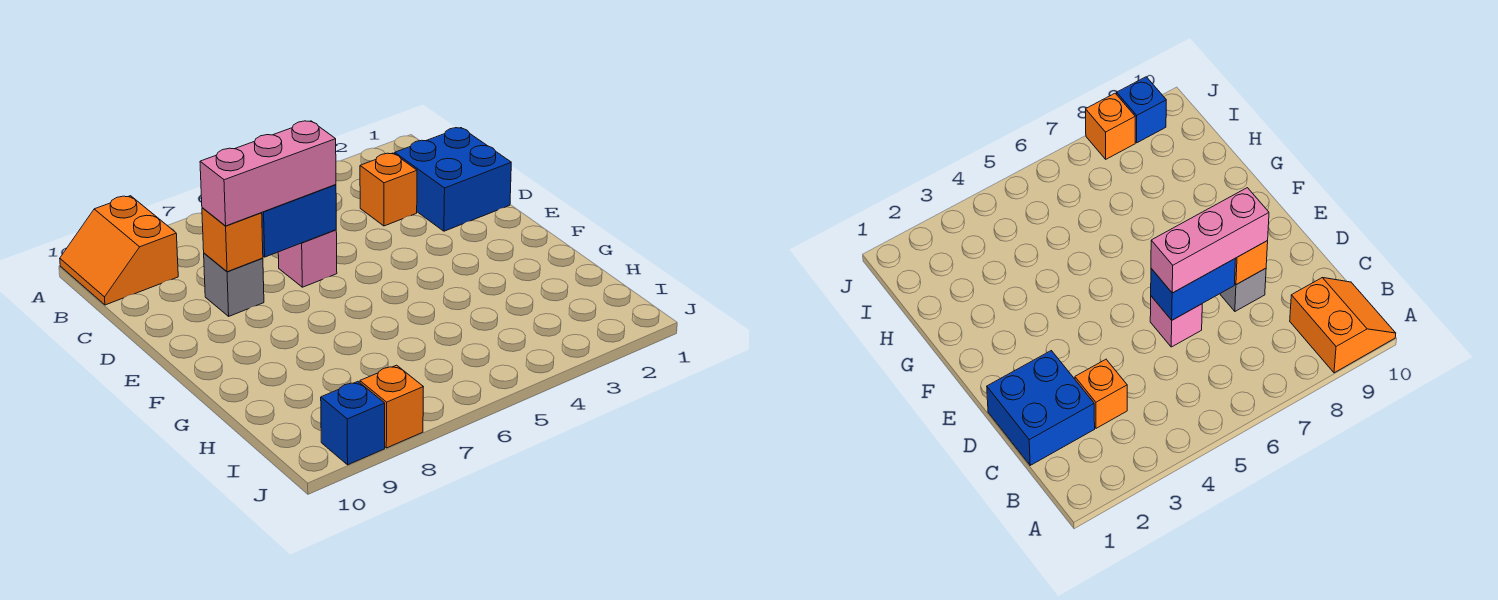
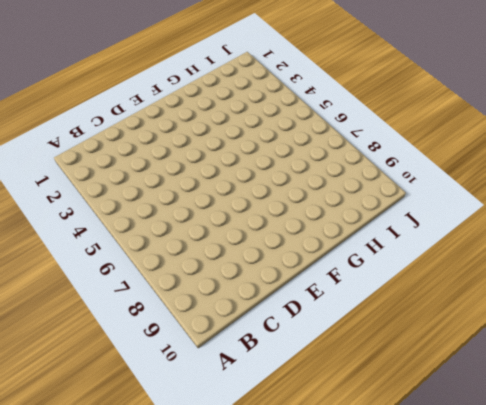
none -> orange slope A9:B10 level 1 top 9
none -> blue brick C1:D2 level 1

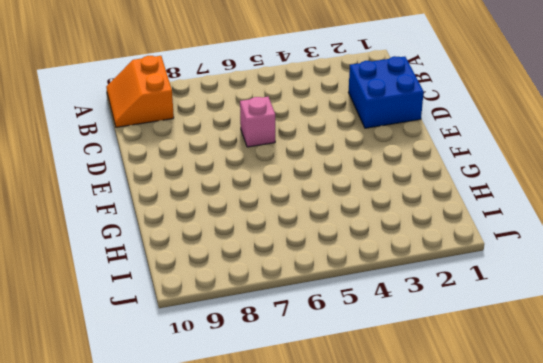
none -> orange brick C3 level 1
none -> grey brick D8 level 1

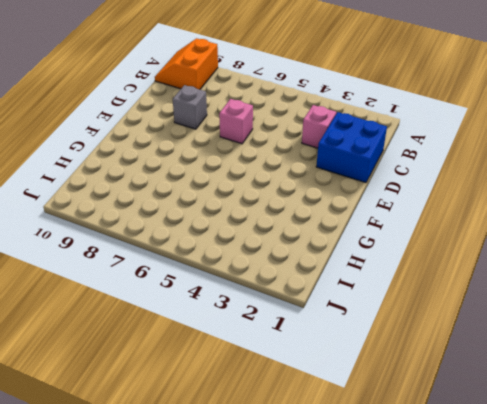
pink brick C3 level 1 -> orange brick C3 level 1
none -> orange brick J8 level 1
none -> blue brick J9 level 1

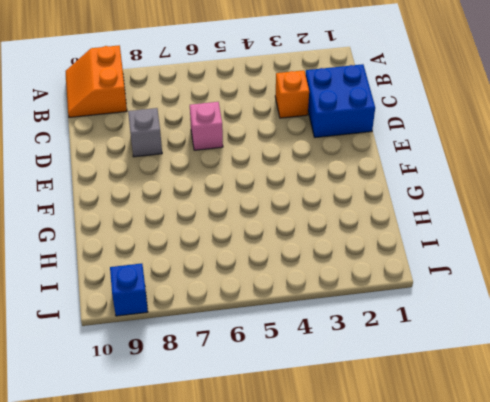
none -> orange brick J8 level 1
none -> blue brick D6:D7 level 2

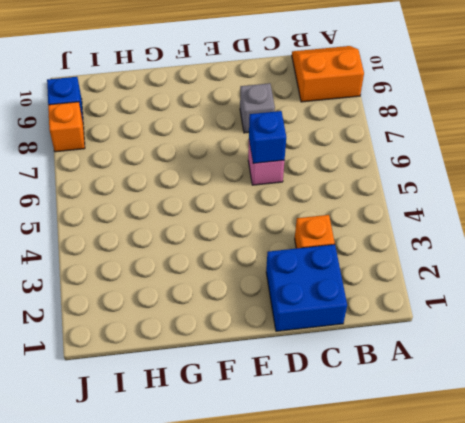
blue brick D6 level 2 -> blue brick D6:D7 level 2
none -> orange brick D8 level 2
none -> pink brick D6:D8 level 3

